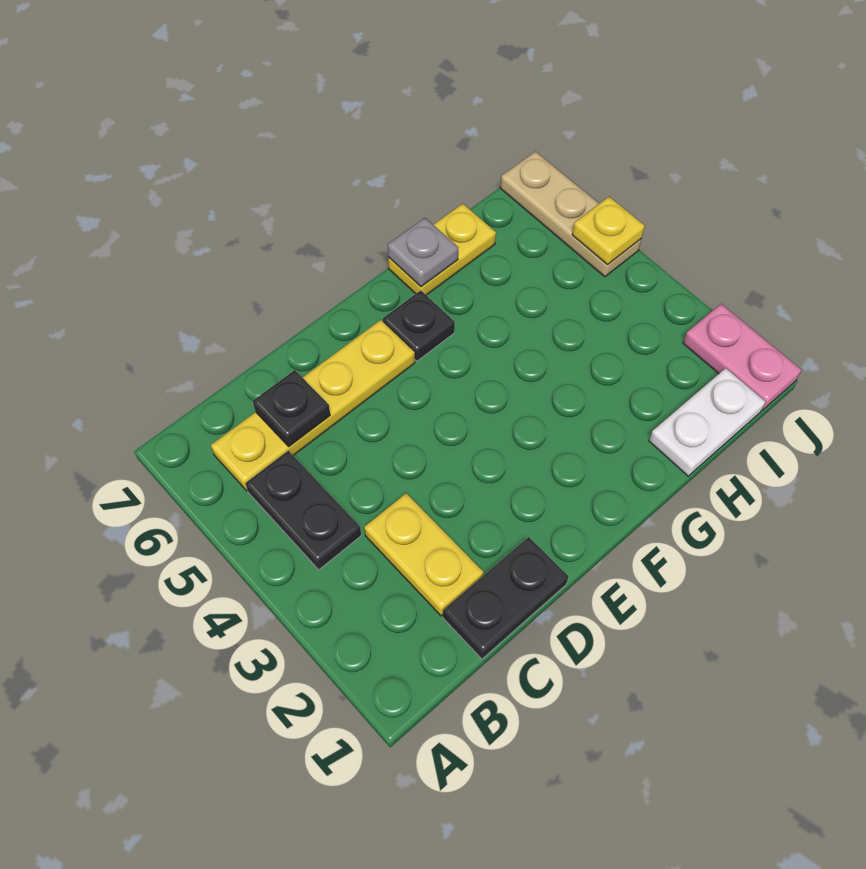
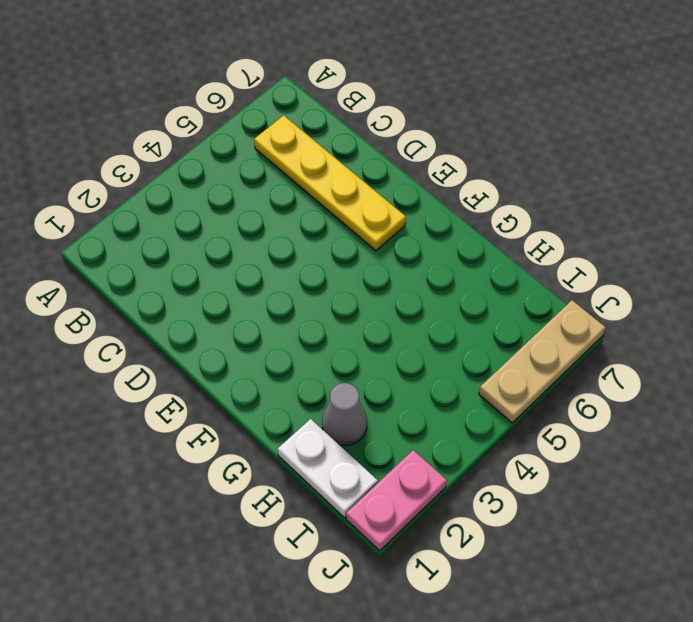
grey cone H2 level 1 -> none
none -> black plate B4:B5 level 1
none -> black plate C1:D1 level 1
none -> yellow plate C2:C3 level 1

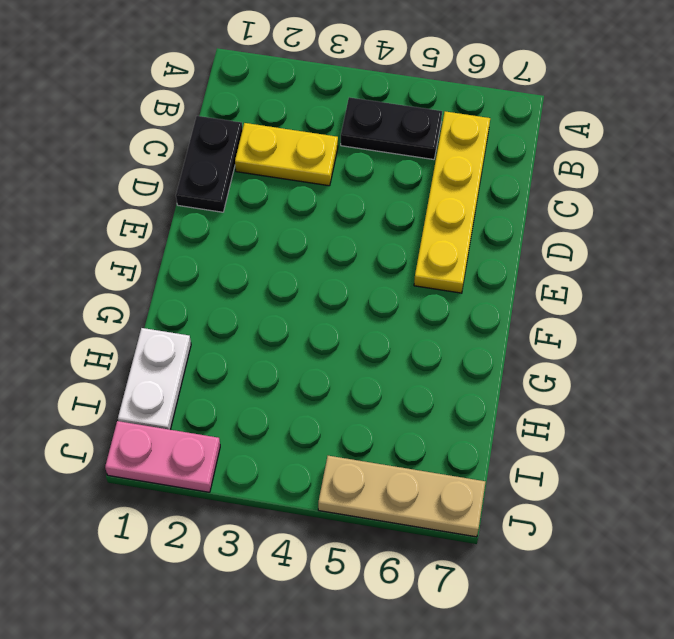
none -> black plate F6 level 1
none -> yellow plate G7:H7 level 1
none -> black plate C6 level 2

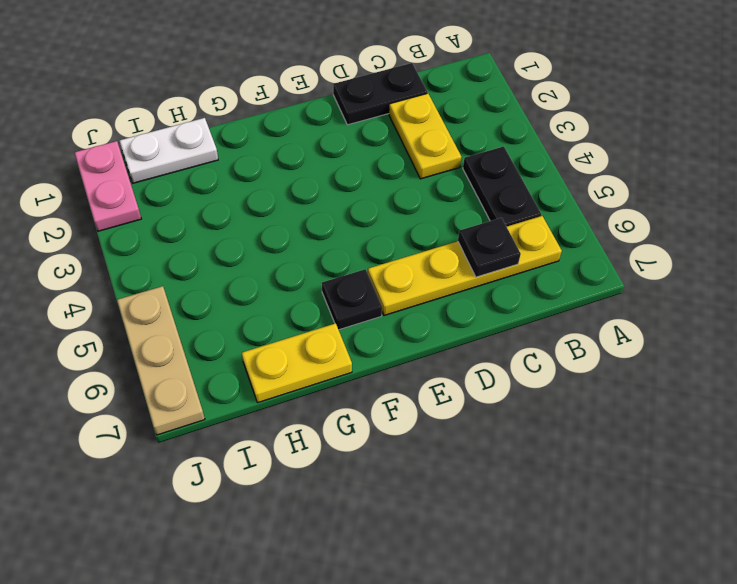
none -> grey plate G7 level 2
none -> yellow plate J5 level 2

